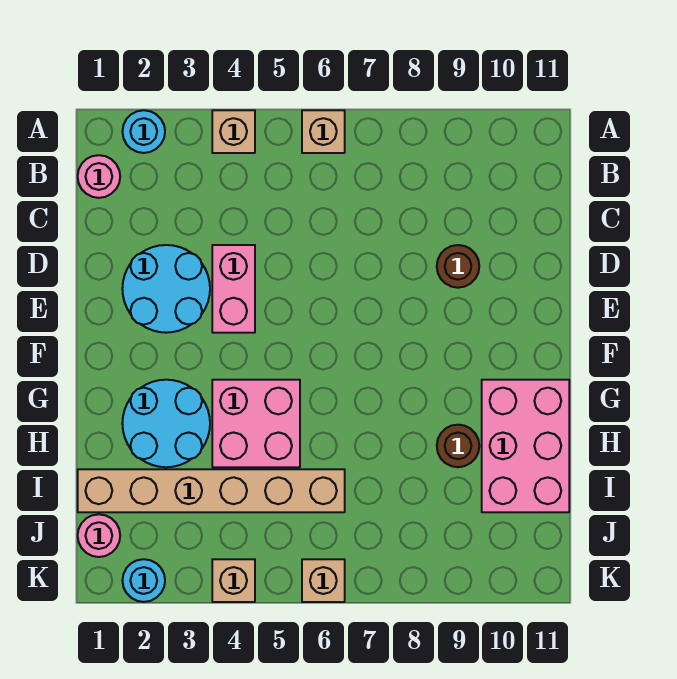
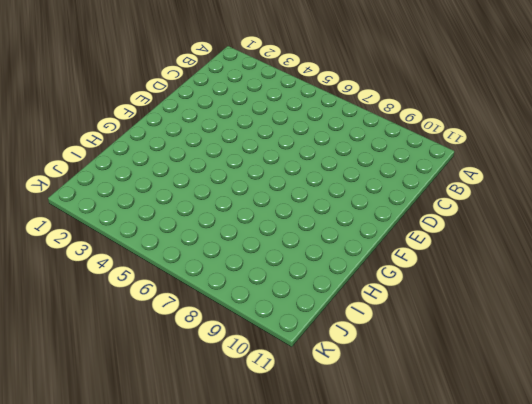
none -> cyan round brick A2 level 1
none -> tan brick A4 level 1
none -> tan brick A6 level 1

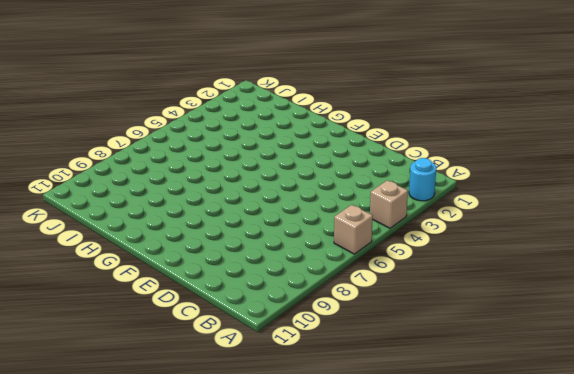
none -> pink round brick B1 level 1
none -> cyan round brick D2:E3 level 1
none -> pink brick D4:E4 level 1

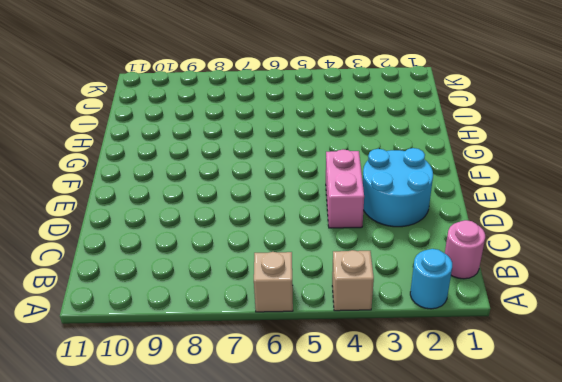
none -> brown round brick D9 level 1
none -> cyan round brick G2:H3 level 1
none -> pink brick G4:H5 level 1

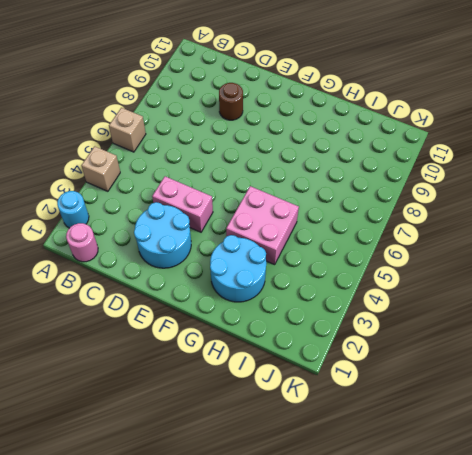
none -> pink brick G10:I11 level 1
none -> brown round brick H9 level 1
none -> tan brick I1:I6 level 1

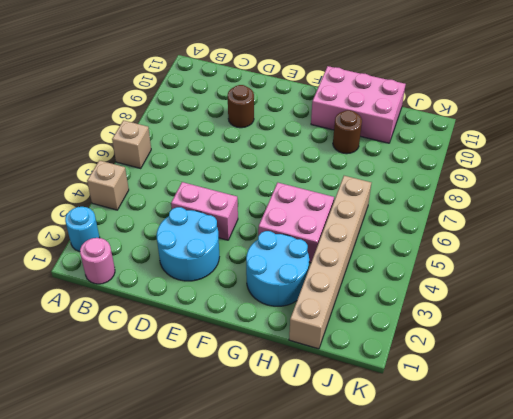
none -> pink round brick J1 level 1
none -> cyan round brick K2 level 1
none -> tan brick K4 level 1

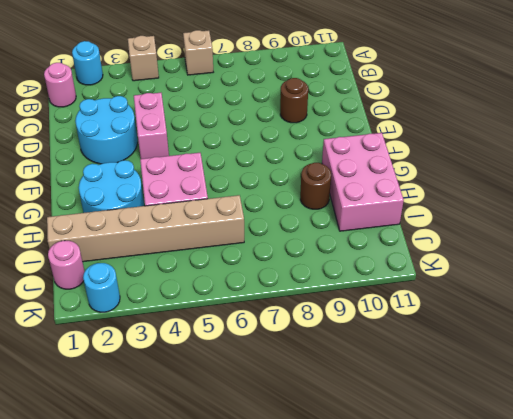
none -> tan brick K4 level 1
none -> tan brick K6 level 1

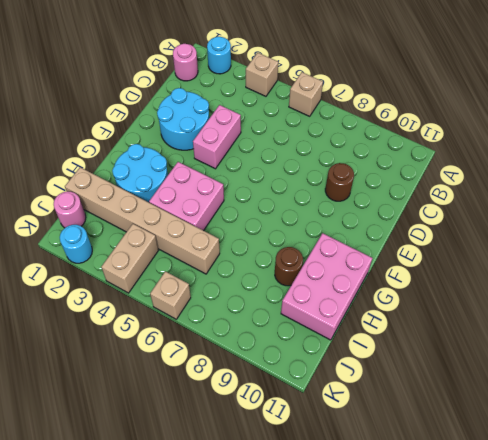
tan brick J4:K4 level 1 -> tan brick K4 level 1

